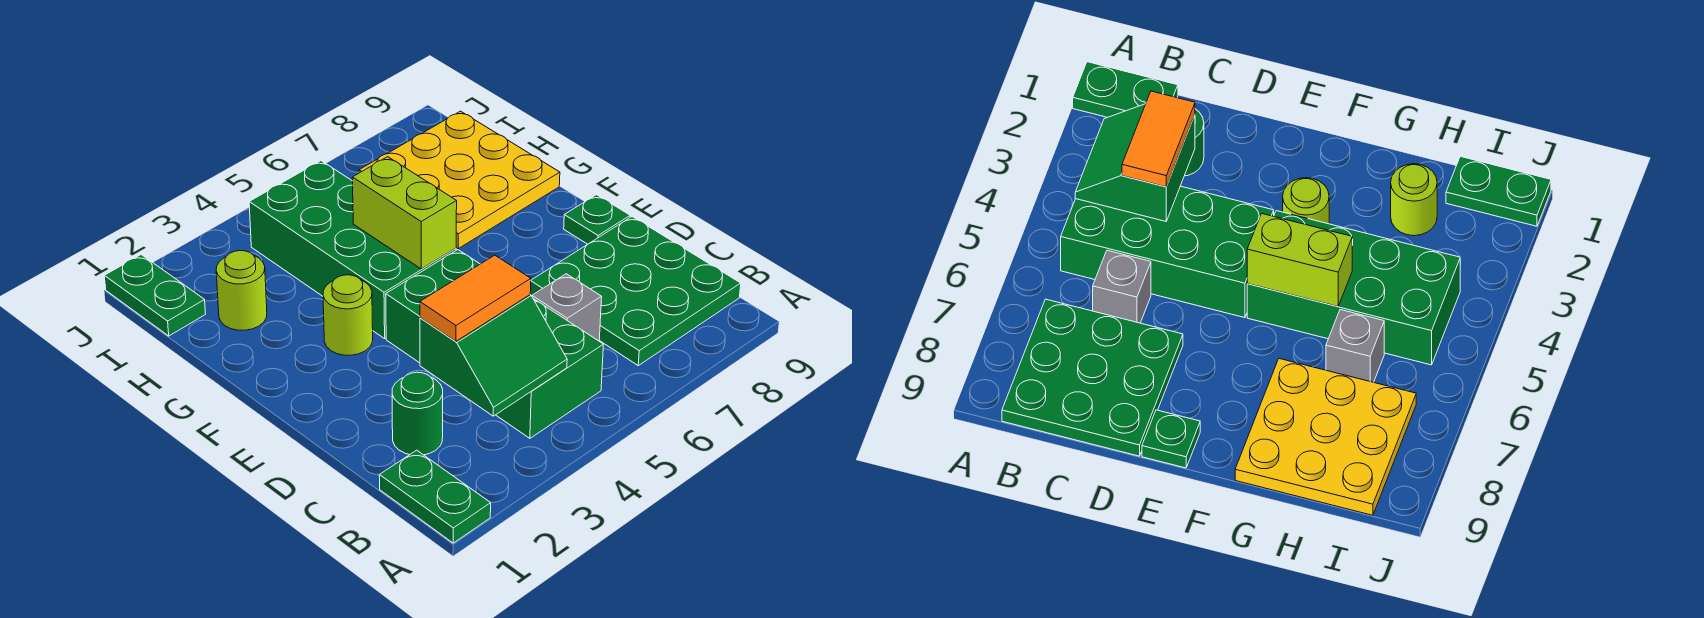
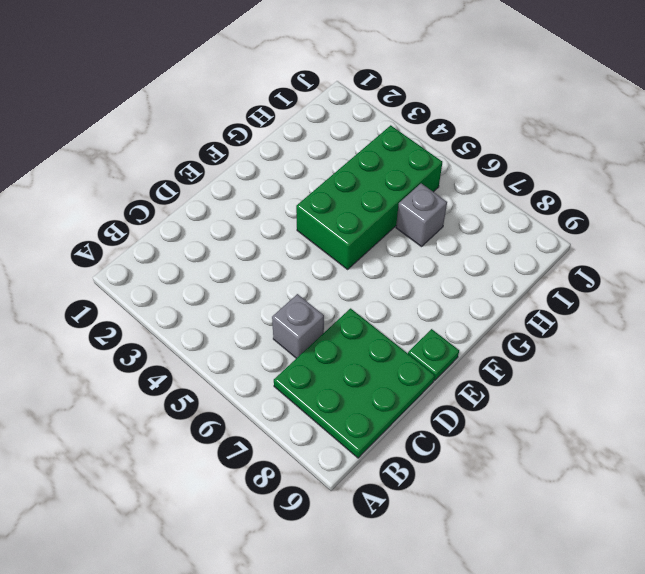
none -> green plate A1:B1 level 1
none -> green brick B4:E5 level 1
none -> green round brick C2 level 1

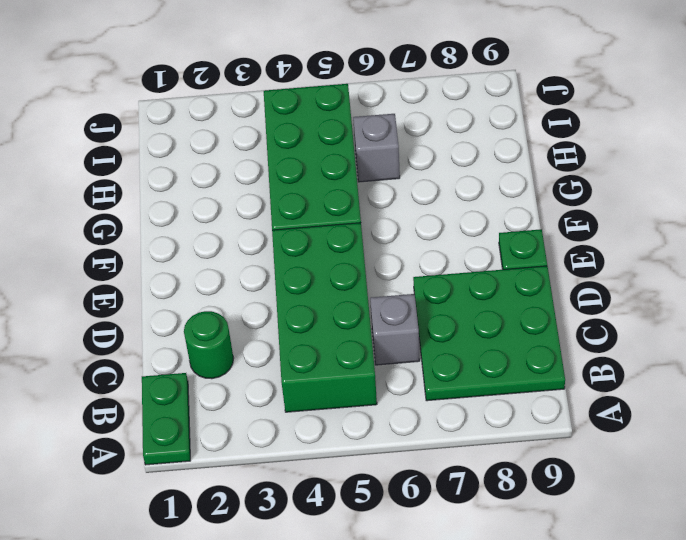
none -> lime round brick F3 level 1
none -> yellow plate G7:I9 level 1
none -> lime round brick H2 level 1

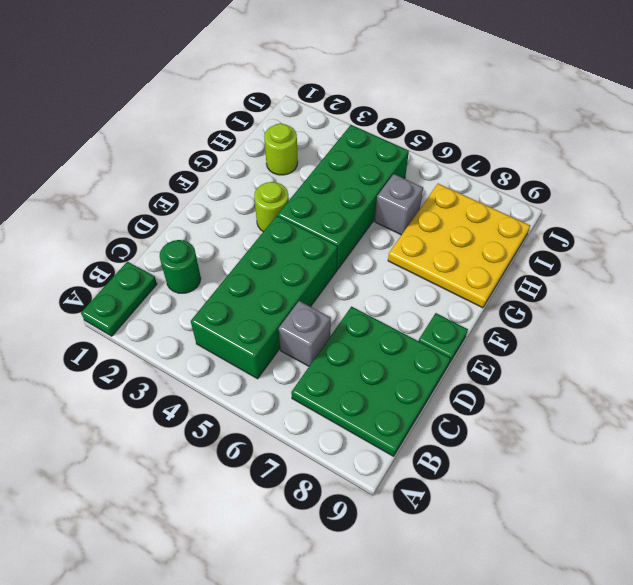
none -> green plate I1:J1 level 1
none -> green slope B3:C4 level 2 top C
none -> lime brick F5:G5 level 2

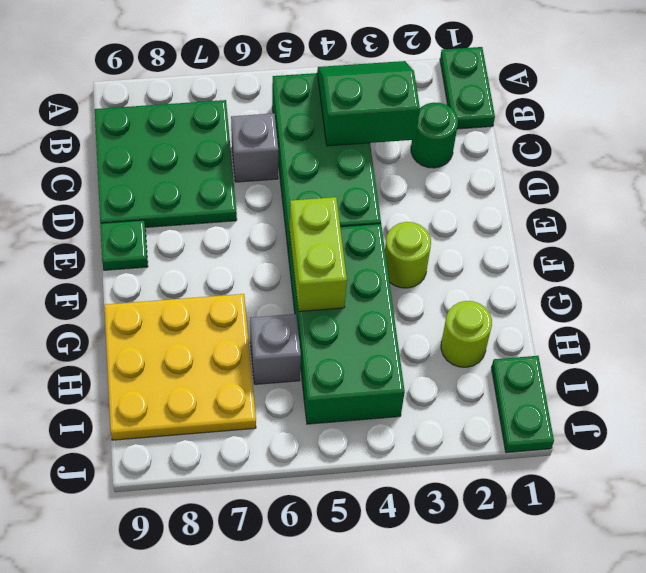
none -> orange tile C3:C4 level 3

